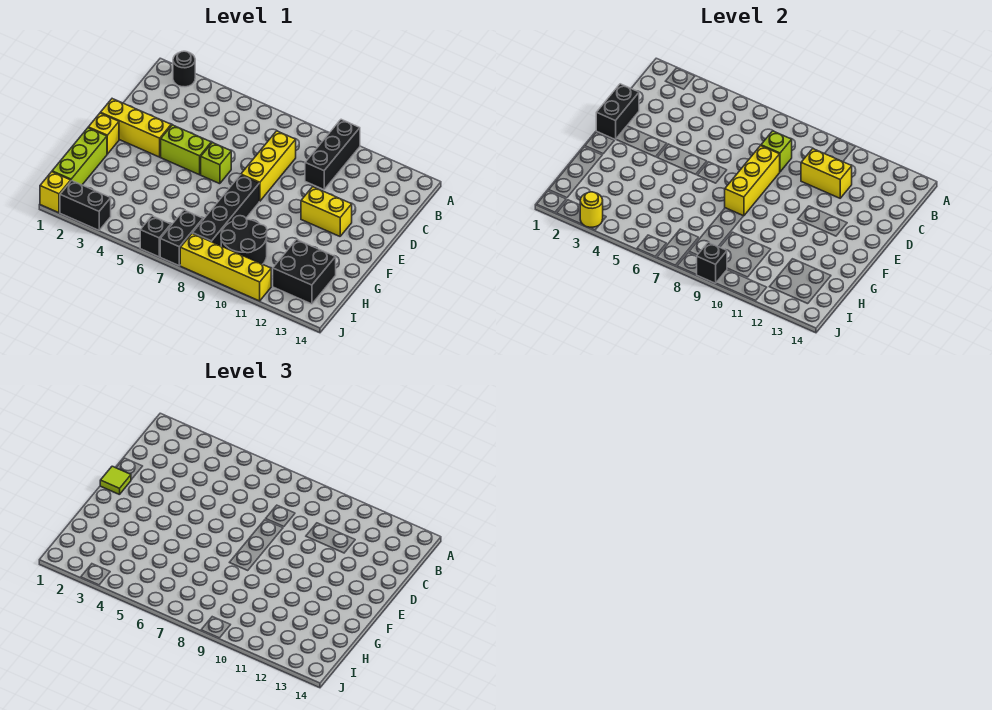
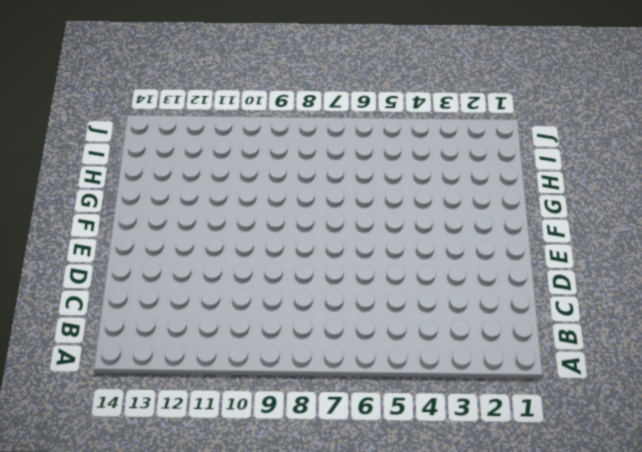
none -> black round brick A2 level 1
none -> black brick A10:C10 level 1
none -> yellow brick C8:E8 level 1

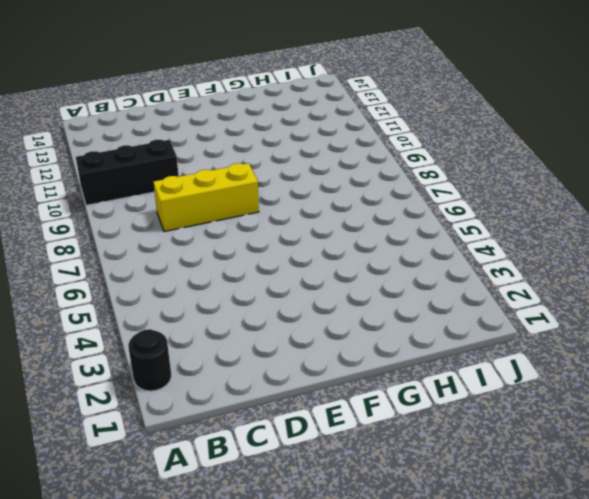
none -> yellow brick E1:E3 level 1
none -> lime brick E4:E5 level 1
none -> lime brick E6 level 1

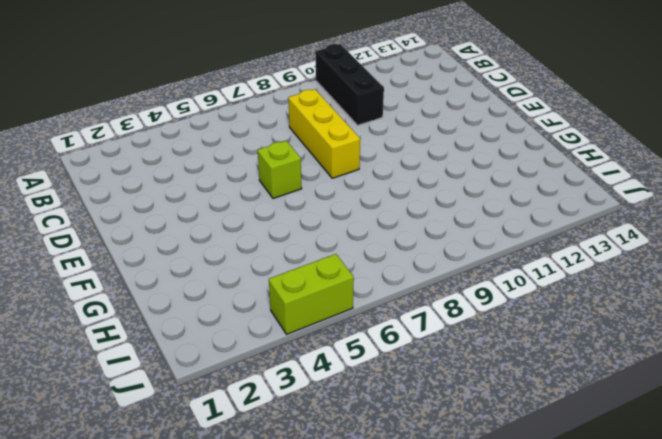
lime brick J4:J5 level 1 -> lime brick E4:E5 level 1
none -> black round brick A2 level 1
none -> yellow brick E1:E3 level 1
none -> yellow brick E11:E12 level 1

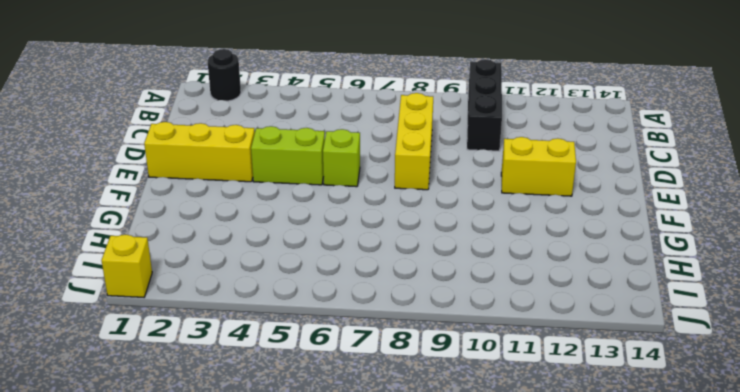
none -> yellow brick F1 level 1
none -> black brick F8:I8 level 1
none -> lime brick G1:I1 level 1

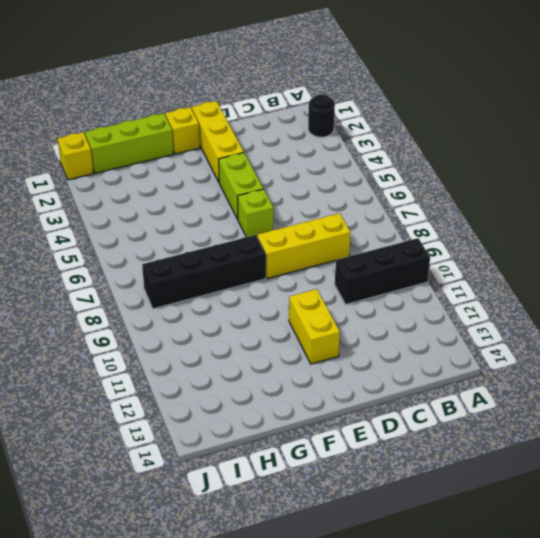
none -> black round brick H9:I10 level 1
none -> black brick H12:I13 level 1
none -> black brick I7:J7 level 1

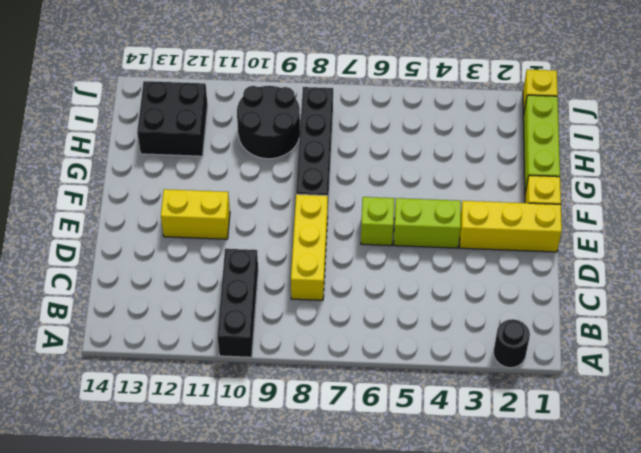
none -> black brick I7:J7 level 1
none -> black brick J2:J3 level 1
none -> black brick J6 level 1

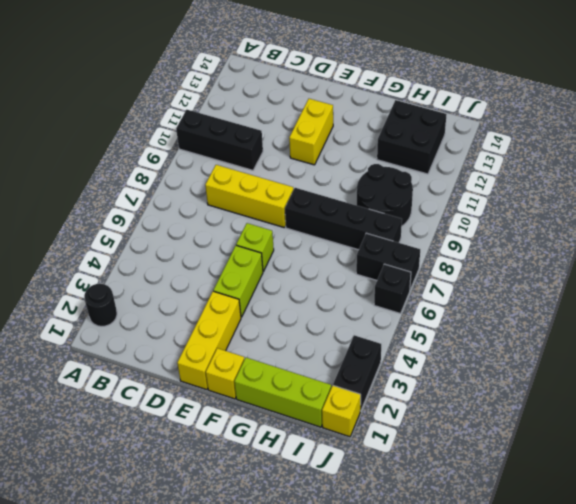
none -> yellow brick J8:J11 level 1
none -> lime brick C8 level 2
none -> yellow brick C10:C11 level 2

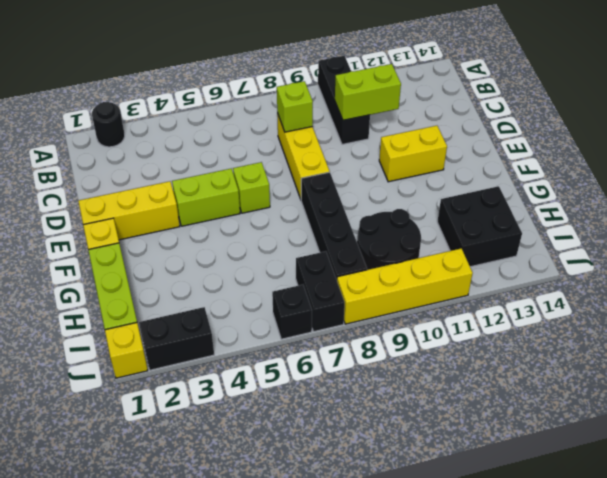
lime brick C10:C11 level 2 -> yellow brick C10:C11 level 2
none -> black brick D1:E1 level 2
none -> yellow brick D8:F8 level 2
none -> yellow round brick J3 level 2

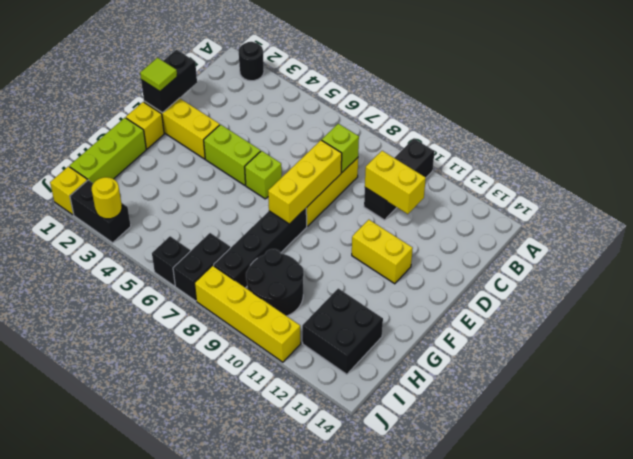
none -> black brick J9 level 2

